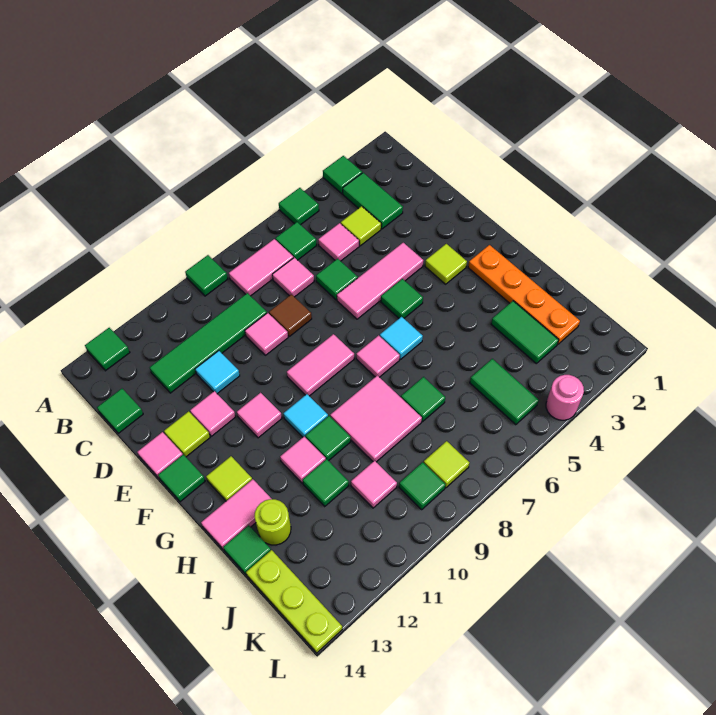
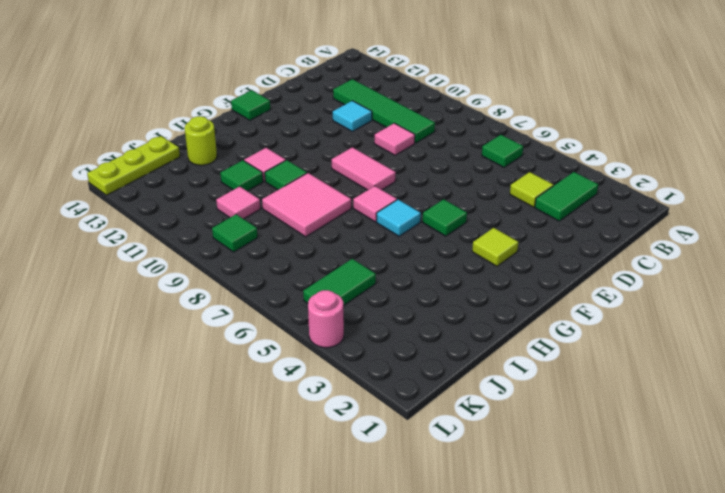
none -> green tile A3 level 1
none -> green tile A5 level 1
none -> green tile A9 level 1
none -> green tile A13 level 1

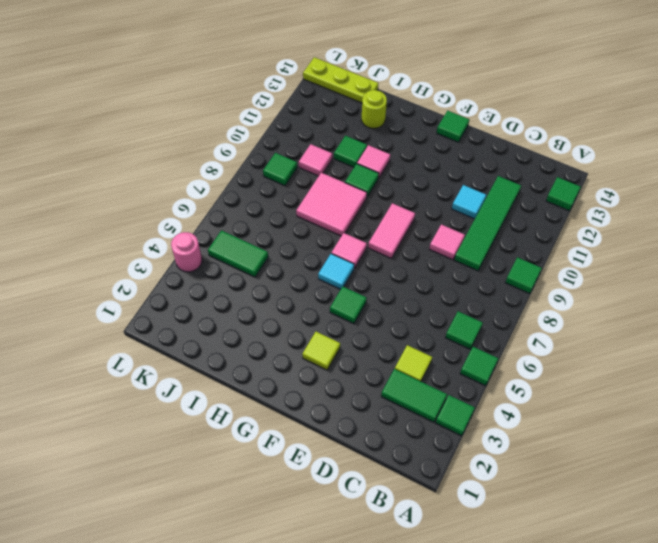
none -> pink tile B7:B8 level 1
none -> pink tile C5 level 1
none -> pink tile C7 level 1
none -> green tile C14 level 1

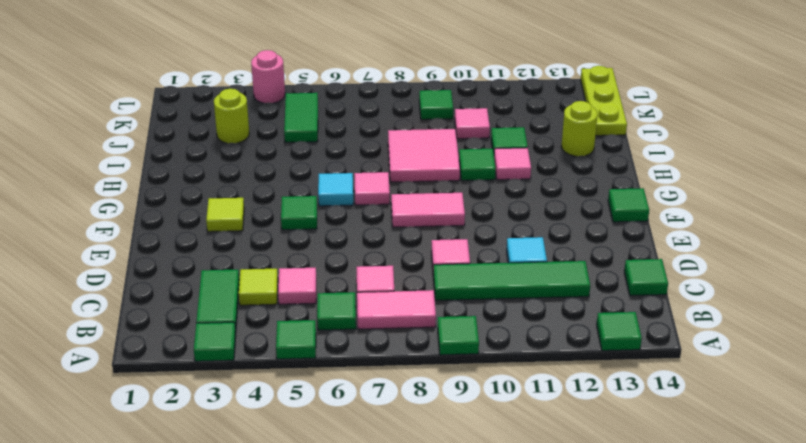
lime round brick J3 level 1 -> green tile I3:J3 level 1
none -> green tile D6 level 1
none -> brown tile D8 level 1
none -> pink tile E4:E6 level 1
none -> pink tile E12 level 1

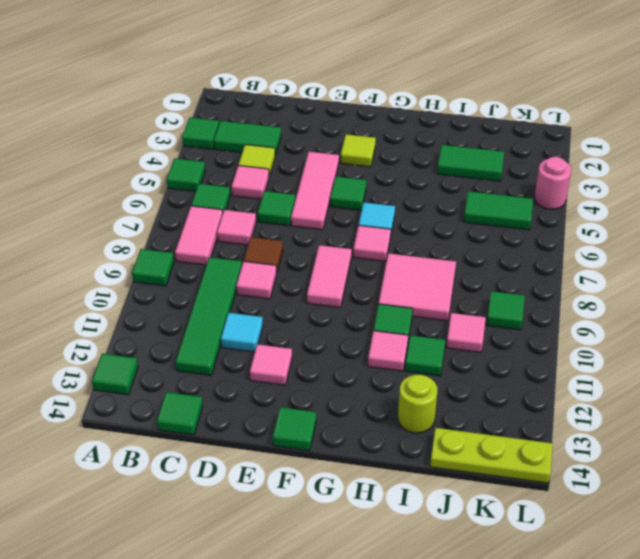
none -> lime tile E13 level 1
none -> pink tile E14 level 1
none -> pink tile F11 level 1
none -> orange plate G2:J2 level 1

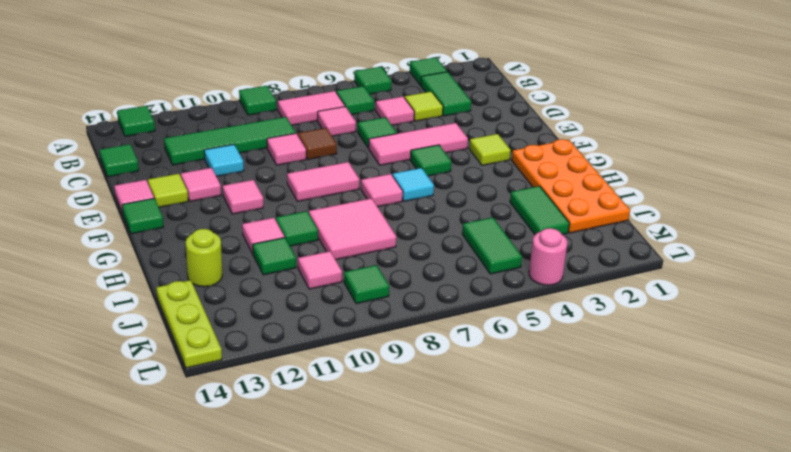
orange plate G1:J2 level 1 -> orange plate G2:J2 level 1
none -> cyan tile G10 level 1
none -> lime tile G13 level 1
none -> pink tile H13:H14 level 1
none -> green tile I7 level 1

